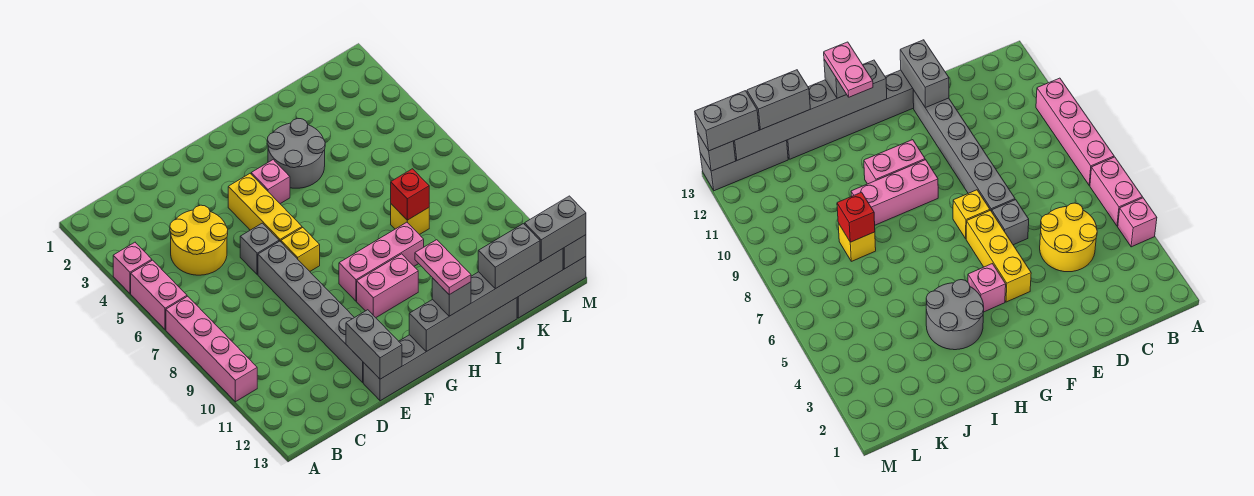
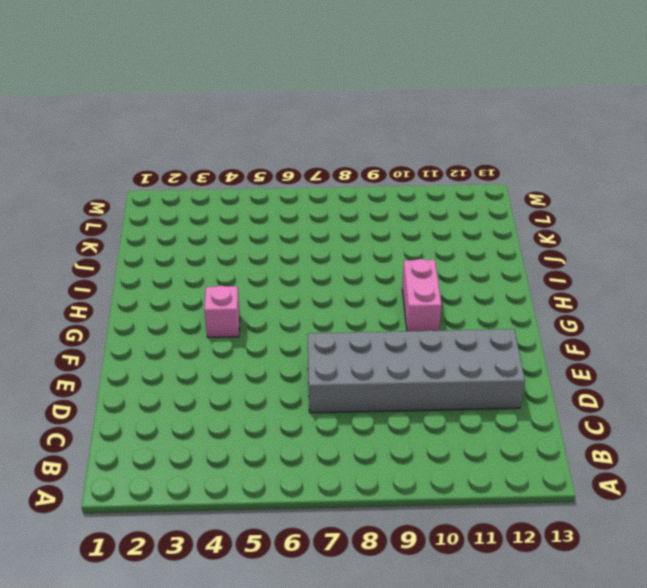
grey brick D7:E12 level 1 -> grey brick E7:E12 level 1
none -> pink brick A4 level 1
none -> pink brick A5:A6 level 1
none -> pink brick A7:A10 level 1

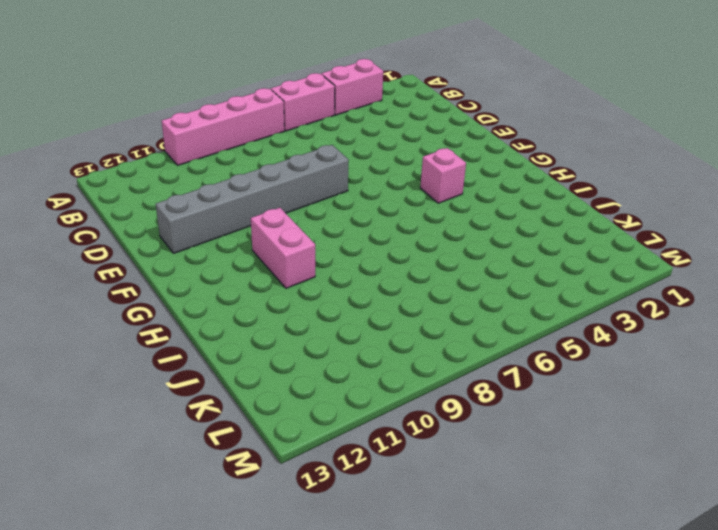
pink brick A3:A4 level 1 -> pink brick A4 level 1
none -> yellow round brick C4:D5 level 1
none -> grey brick E6 level 1
none -> grey brick E13:J13 level 1

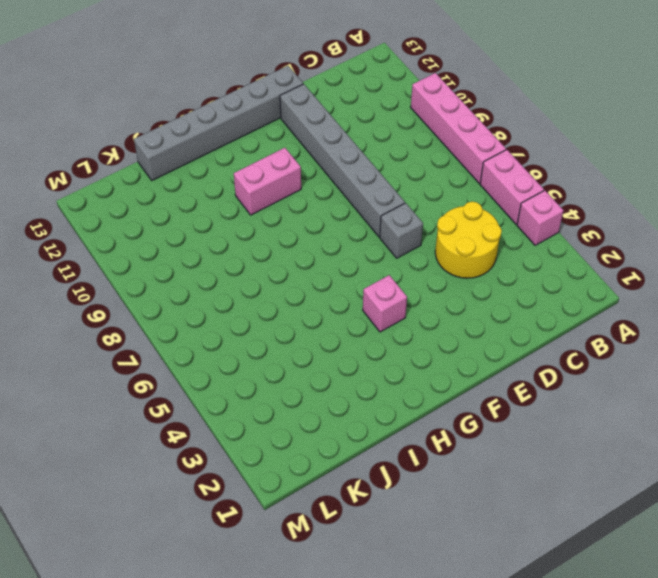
none -> yellow brick F4:F6 level 1
none -> yellow brick F7 level 1
none -> pink brick G9:I9 level 1

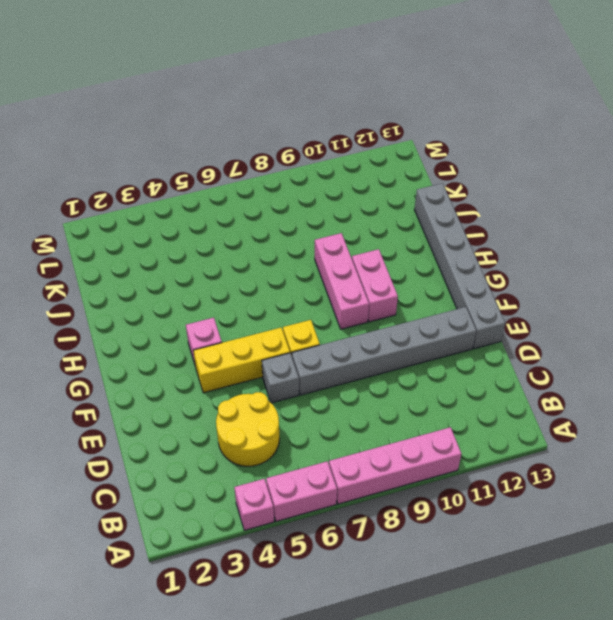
none -> grey round brick H3:I4 level 1
none -> yellow brick J8 level 1
none -> grey brick K13:M13 level 1

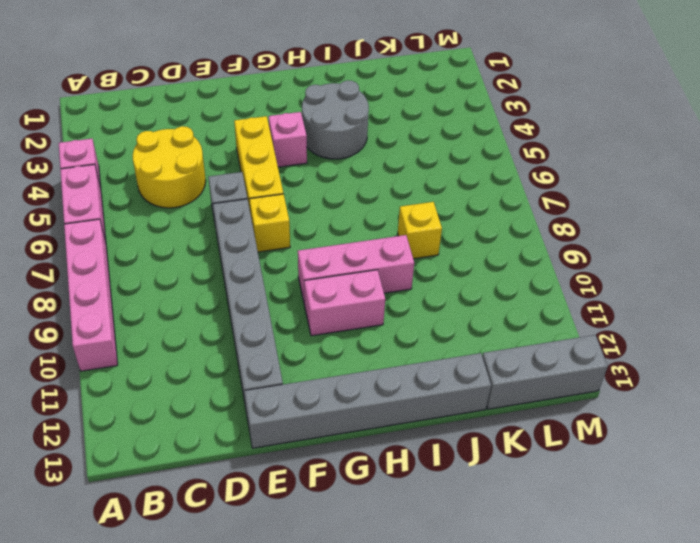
none -> grey brick E12:E13 level 2
none -> grey brick G13:L13 level 2
none -> red brick J8 level 2

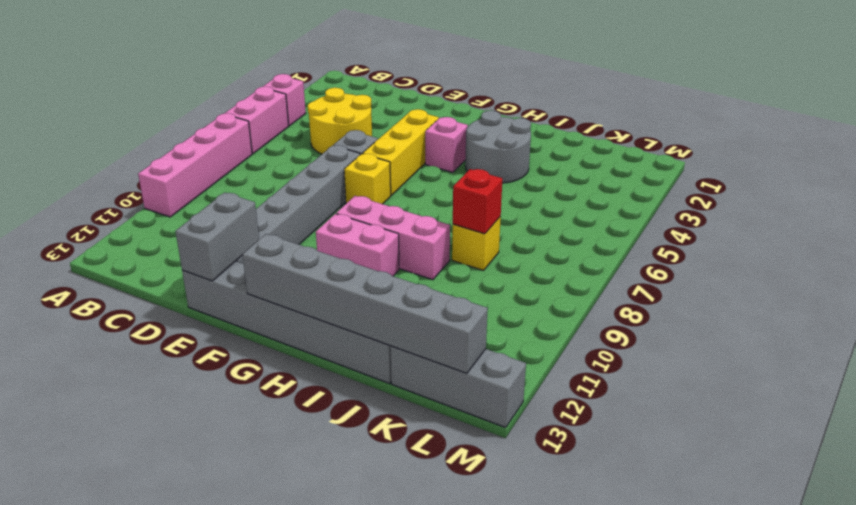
none -> grey brick M13 level 2
none -> grey brick H13 level 3
none -> grey brick J13:K13 level 3

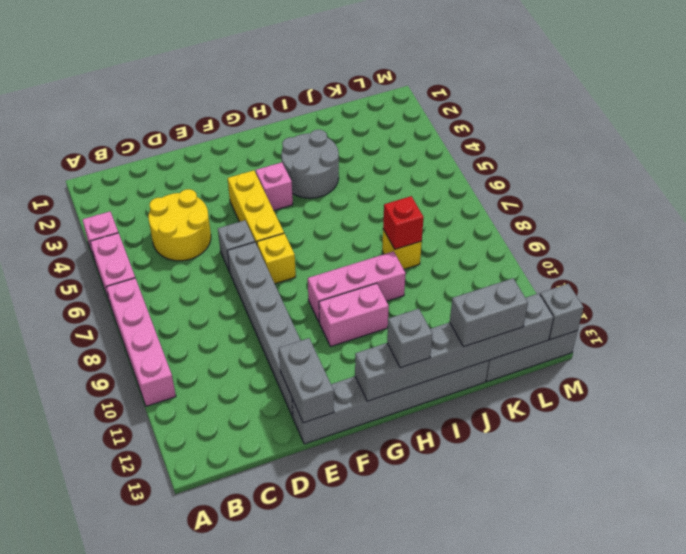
none -> grey brick L13:M13 level 3
none -> pink plate H12:H13 level 4

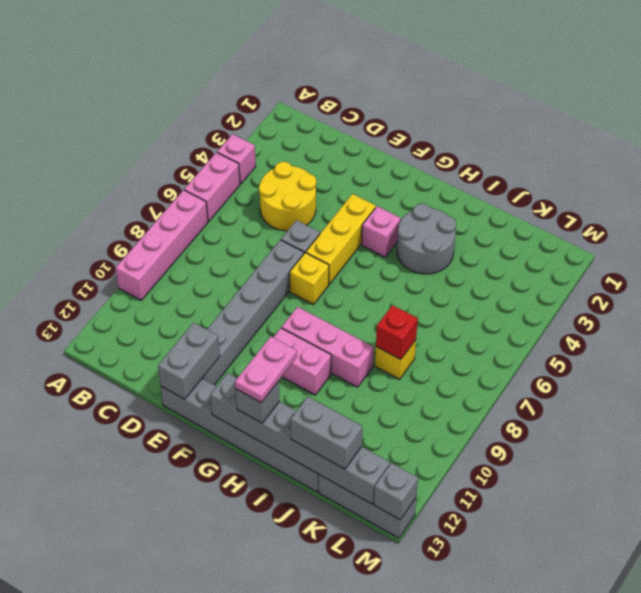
none -> grey brick L13:M13 level 3

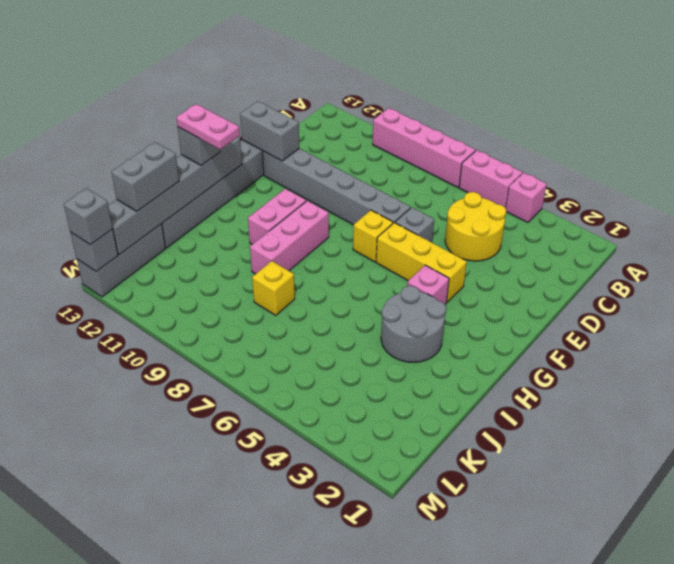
grey brick M13 level 3 -> grey brick L13:M13 level 3
none -> red brick J8 level 2

